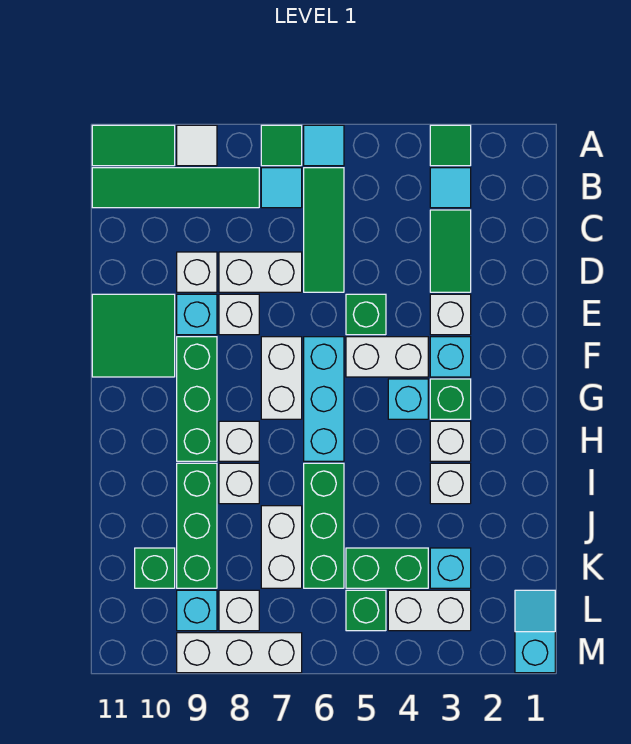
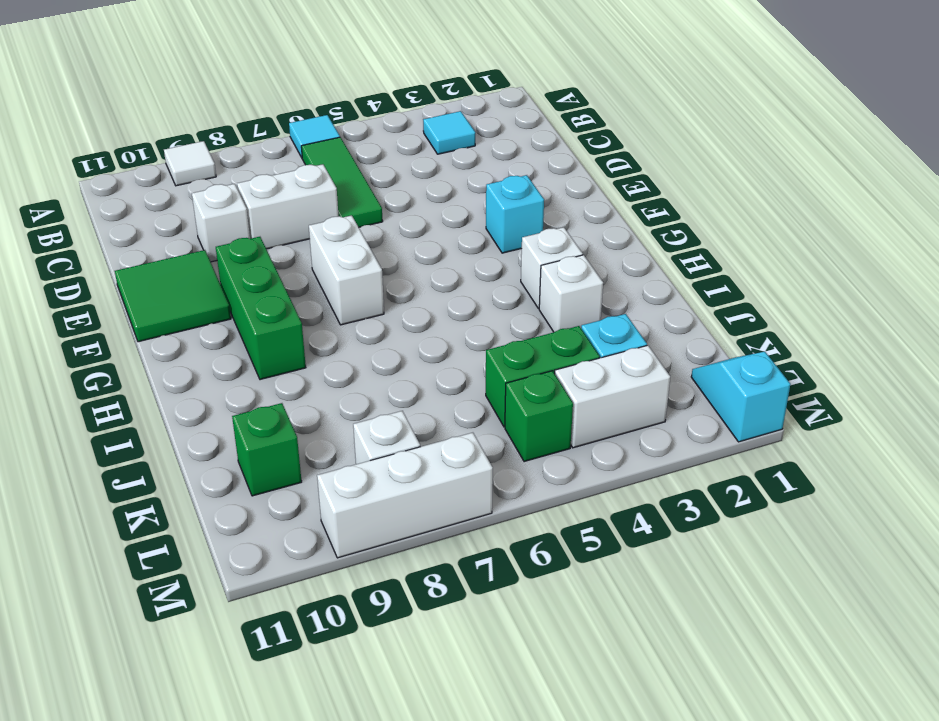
none -> green tile A3 level 1
none -> green tile A7 level 1
none -> green tile A10:A11 level 1
none -> cyan tile B7 level 1

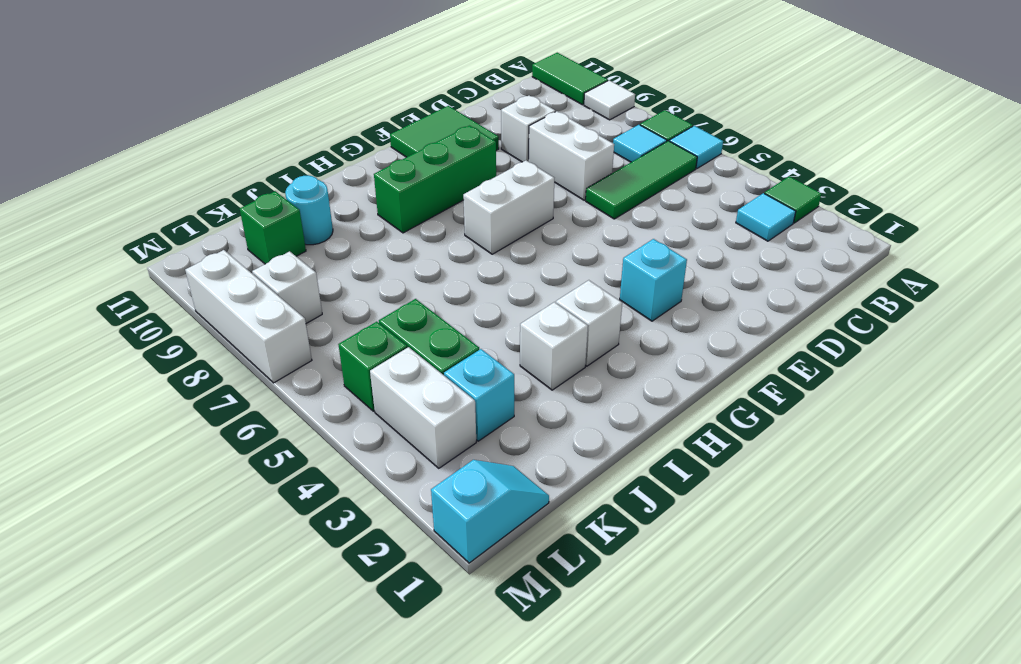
cyan round brick J10 level 1 -> none
none -> green tile B8:B11 level 1
none -> green tile C3:D3 level 1
none -> white brick E3 level 1
none -> green brick E5 level 1

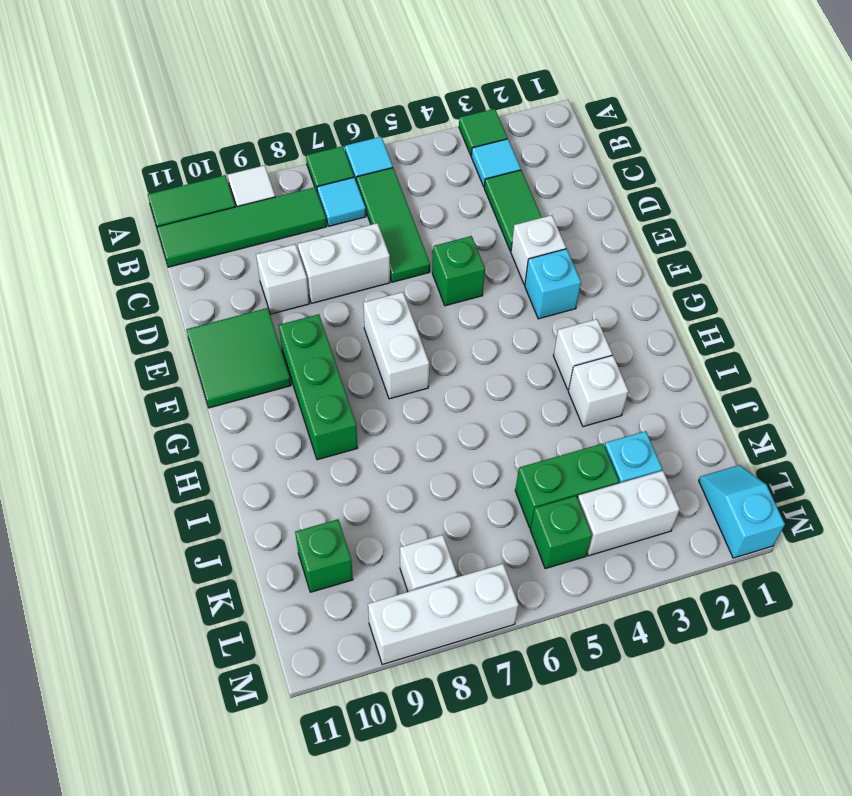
none -> white brick E8 level 1
none -> cyan brick E9 level 1
none -> white brick F4:F5 level 1
none -> cyan brick F6:H6 level 1

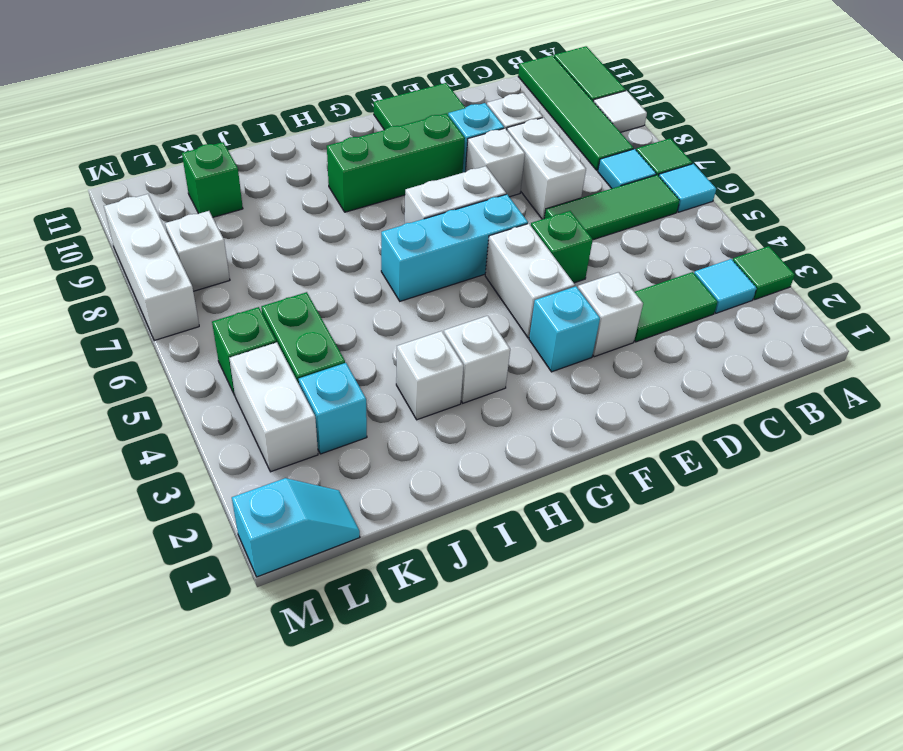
none -> green brick G3 level 1
none -> cyan brick G4 level 1
none -> white brick H8 level 1
none -> green brick I6:K6 level 1

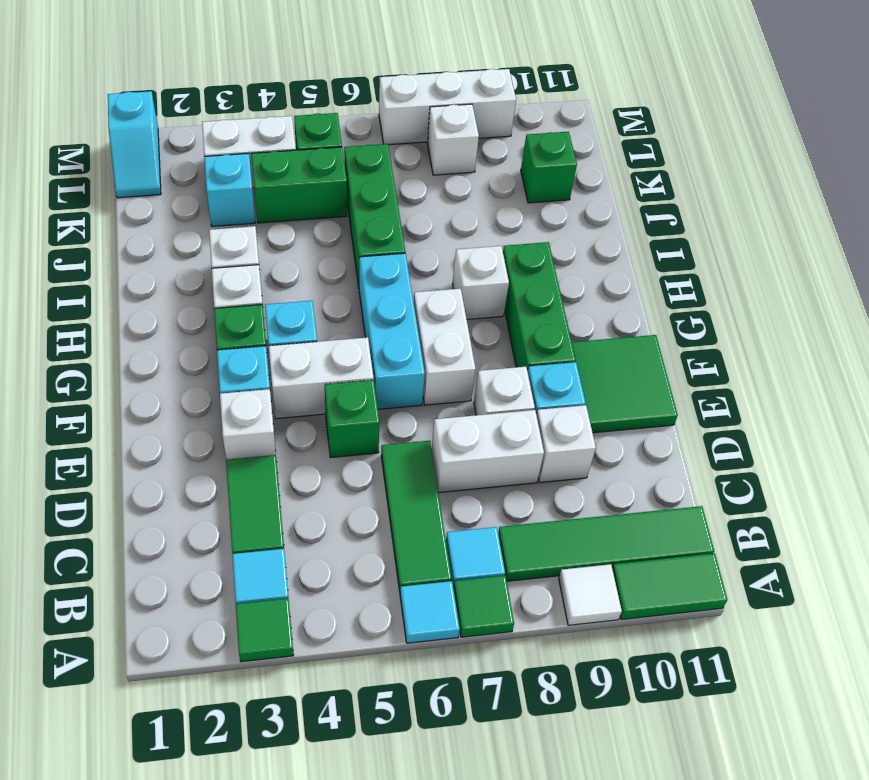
none -> white brick I8 level 1
none -> green brick I9:K9 level 1
none -> white brick J7:K7 level 1
none -> cyan brick L9 level 1

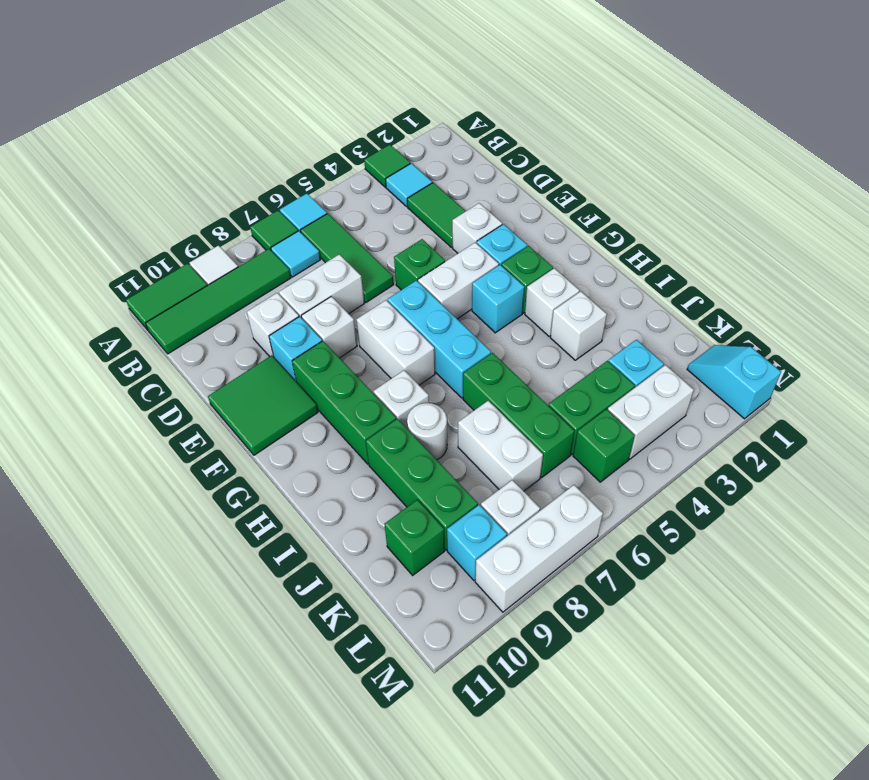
white round brick I8 level 1 -> white brick I8 level 1

